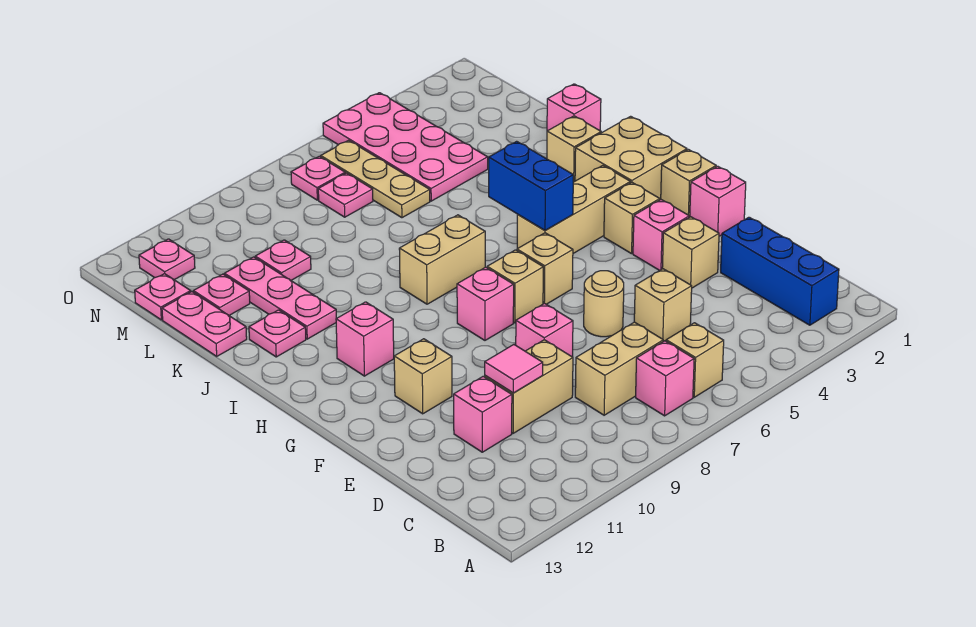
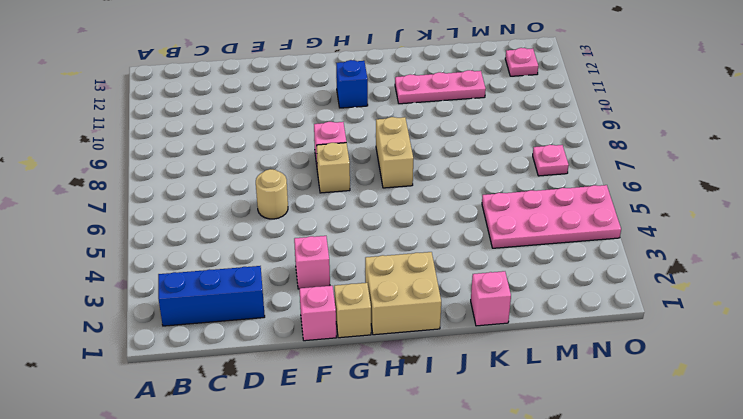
blue brick H11 level 1 -> pink brick H11 level 1
none -> tan brick B6 level 1
none -> pink brick B7 level 1
none -> tan brick C7:C8 level 1
none -> tan brick D5 level 1

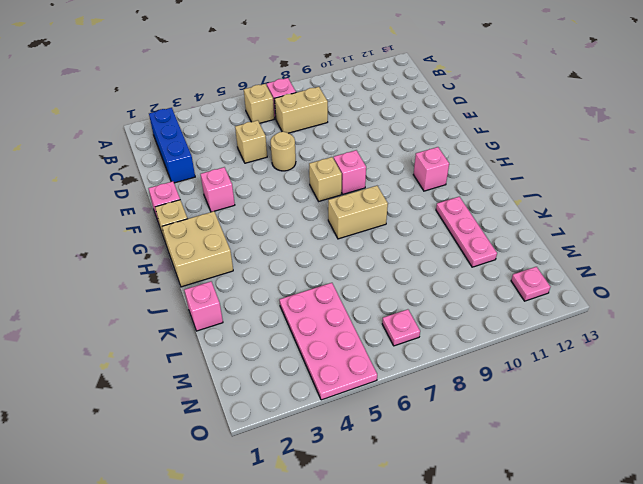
none -> tan brick D9:D10 level 1
none -> pink brick D11 level 1
none -> tan brick E3 level 1
none -> pink brick E8 level 1

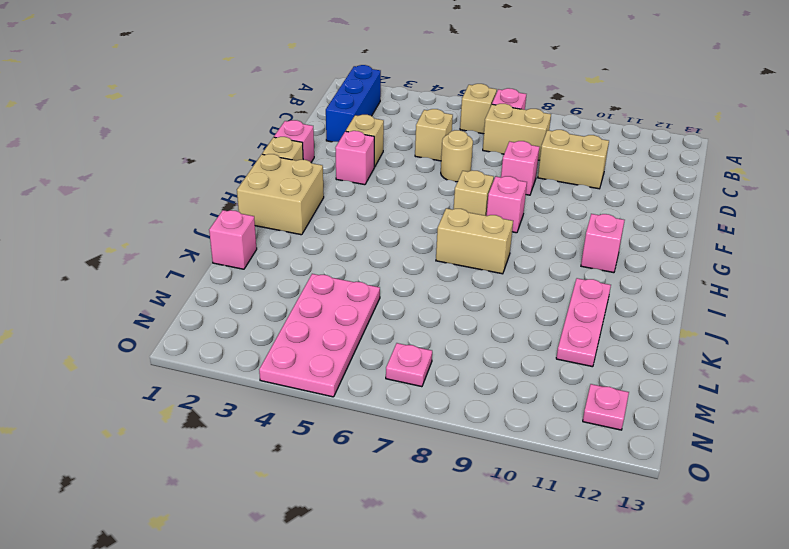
none -> pink brick D11 level 1
none -> tan brick F11 level 1
none -> tan brick G3 level 1
none -> tan brick G6 level 1

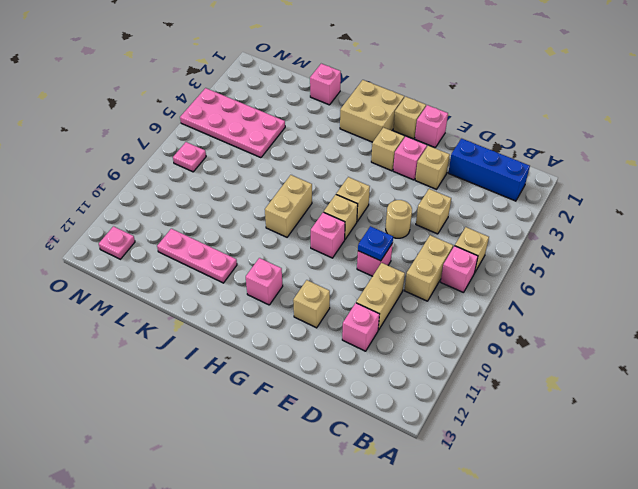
blue plate E8 level 2 -> none
none -> tan brick H3:H5 level 1
none -> tan brick J2 level 1
none -> pink plate J12 level 1
none -> pink plate K13:L13 level 1

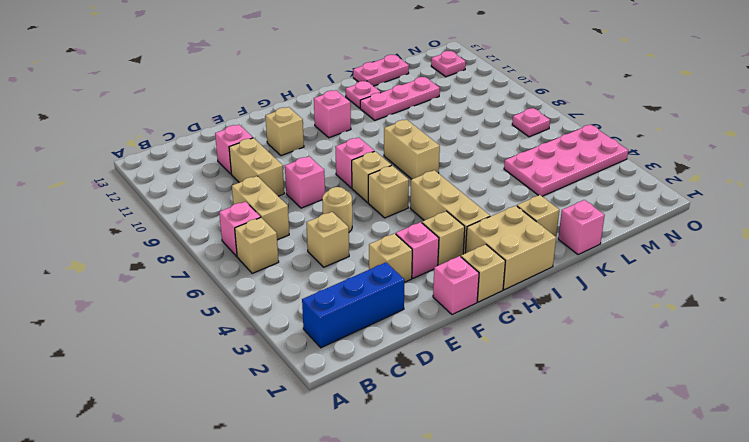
none -> tan plate L6:N6 level 1
none -> pink plate L10 level 1
none -> pink plate L12 level 1
none -> pink plate M7 level 1

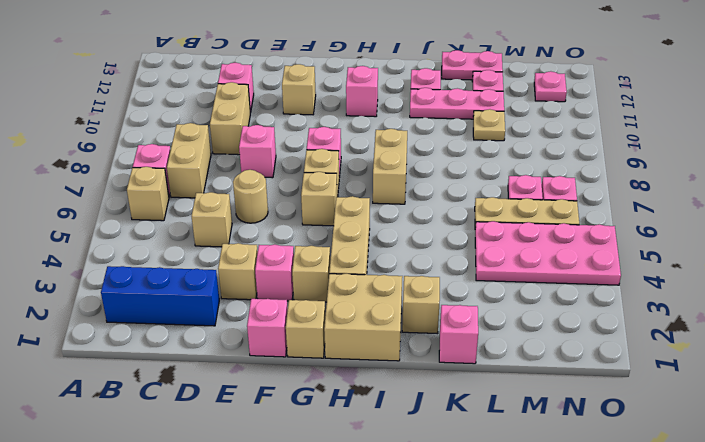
tan plate L10 level 1 -> pink plate L10 level 1
none -> pink plate M13 level 1
none -> pink tile D10 level 2
none -> blue brick H5:I5 level 2

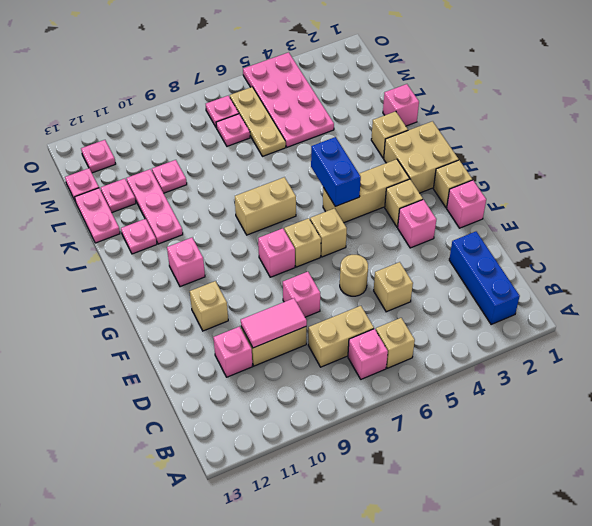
pink tile D9:D10 level 2 -> pink tile D10 level 2
none -> tan brick E3 level 1

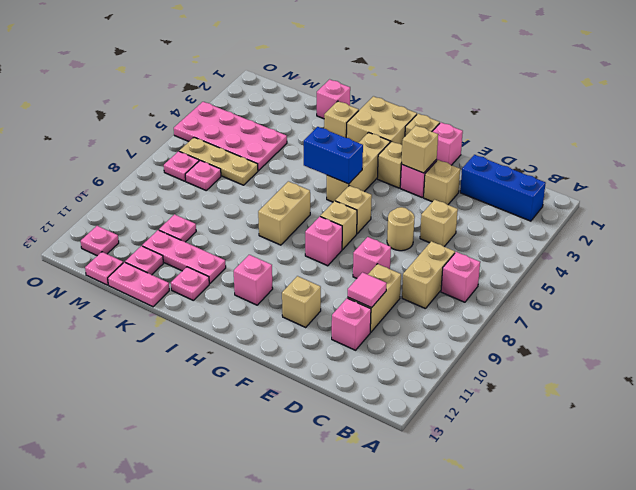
tan brick F3 level 2 -> tan brick B6 level 1

